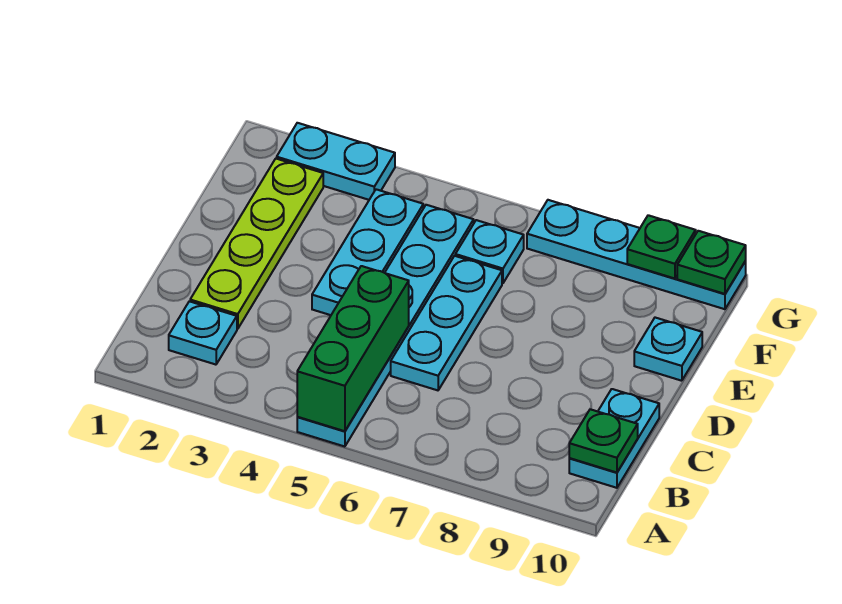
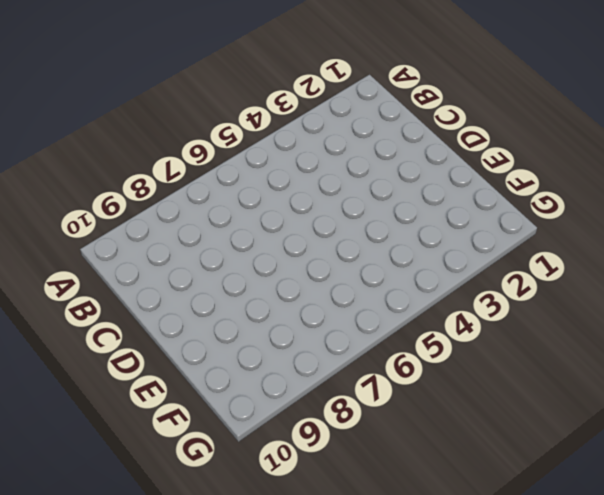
none -> cyan plate A5:F5 level 1
none -> cyan plate B2 level 1
none -> cyan plate B10:C10 level 1

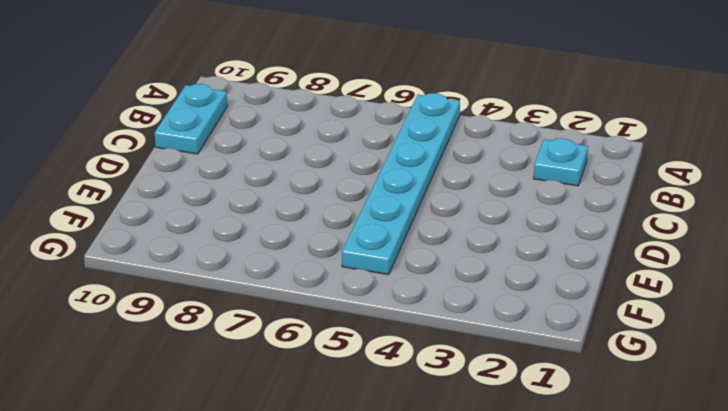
none -> lime plate C2:F2 level 1
none -> cyan plate C6:E6 level 1
none -> cyan plate D4:F4 level 1

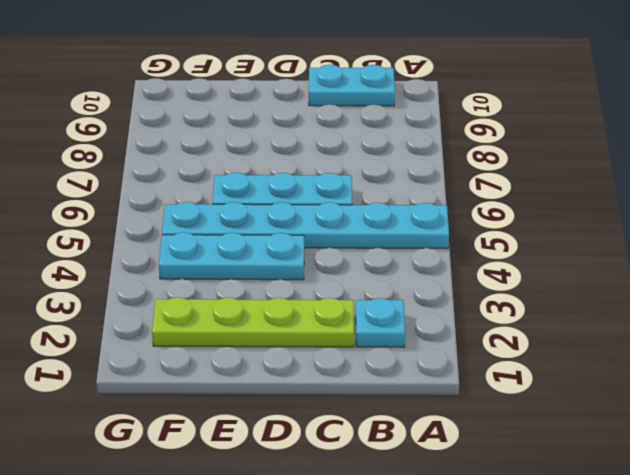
none -> cyan plate E10 level 1
none -> cyan plate F6 level 1
none -> cyan plate G2:G3 level 1

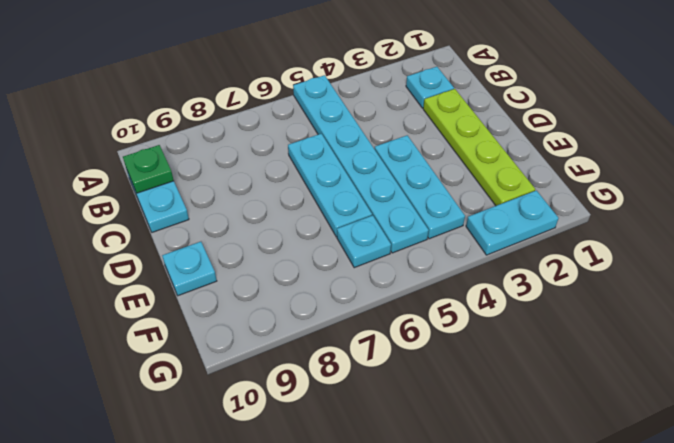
none -> cyan plate G7:G10 level 1
none -> green brick A5:C5 level 2
none -> green plate G9 level 2

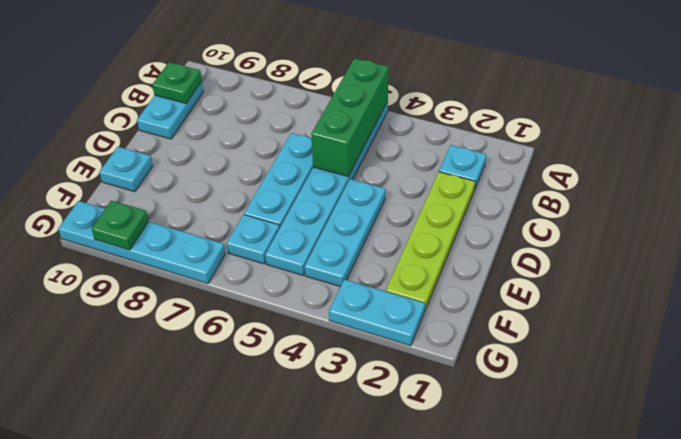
none -> green plate G10 level 2

